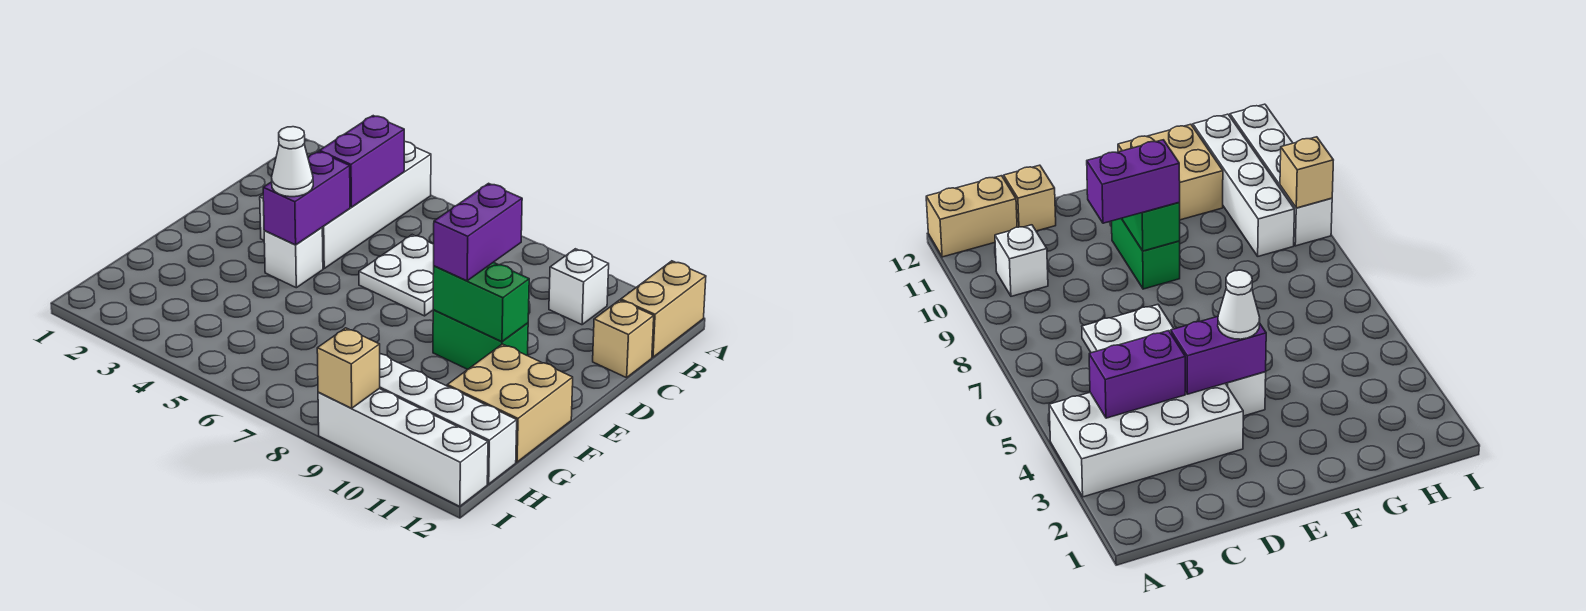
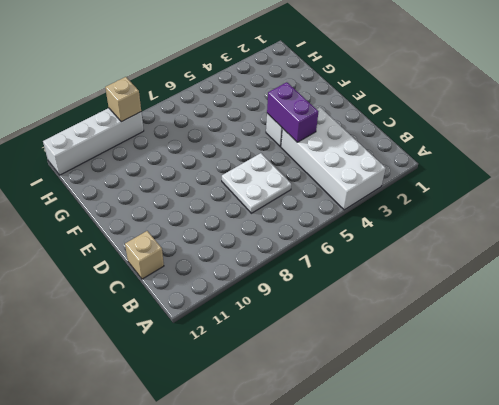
none -> tan brick A12:B12 level 1
none -> white brick B10 level 1
none -> green brick E9:E10 level 1

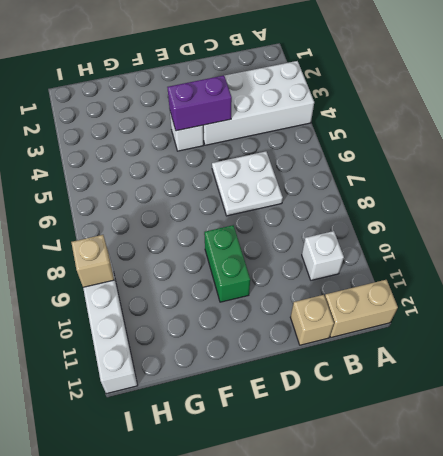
none -> tan brick F11:G12 level 1
none -> white brick H9:H12 level 1
none -> purple brick B4:C4 level 2

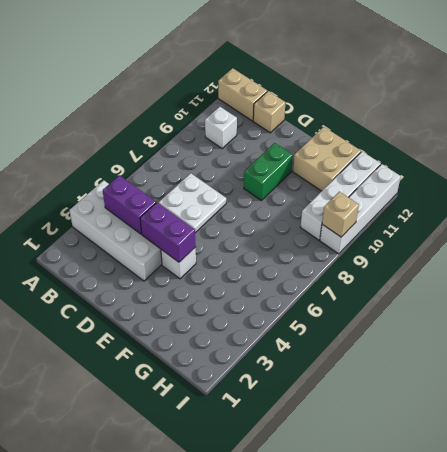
none -> green brick E9:E10 level 2
none -> purple brick D9:E9 level 3
none -> white cone E4 level 3

